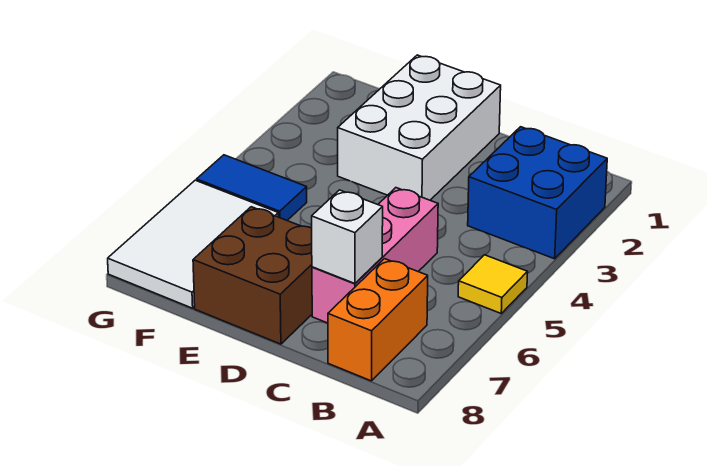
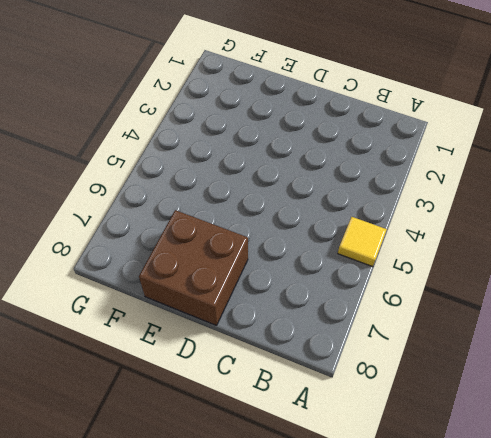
none -> blue brick A2:B3 level 1
none -> orange brick B7:B8 level 1

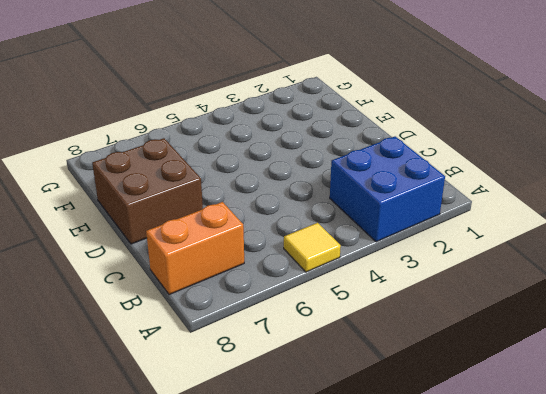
none -> pink brick C5:C7 level 1
none -> white brick D1:E3 level 1

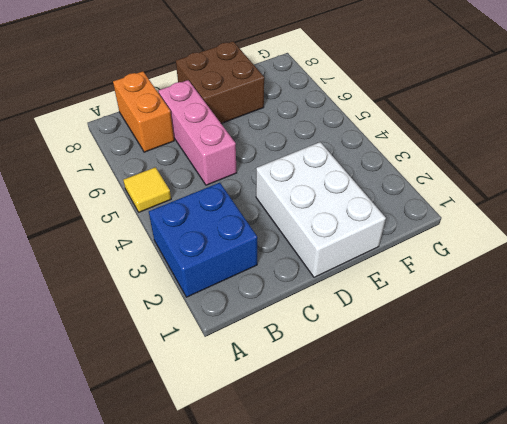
none -> blue tile F5:G5 level 1
none -> white tile F6:G8 level 1

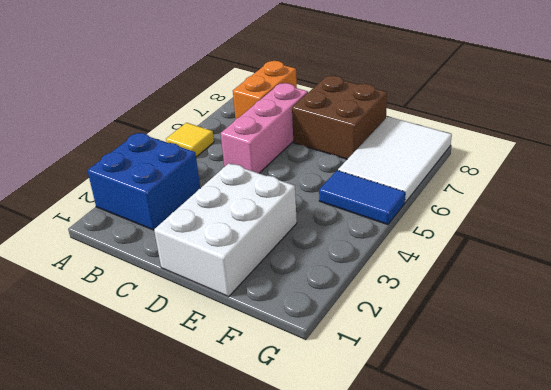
none -> white brick C7 level 2

